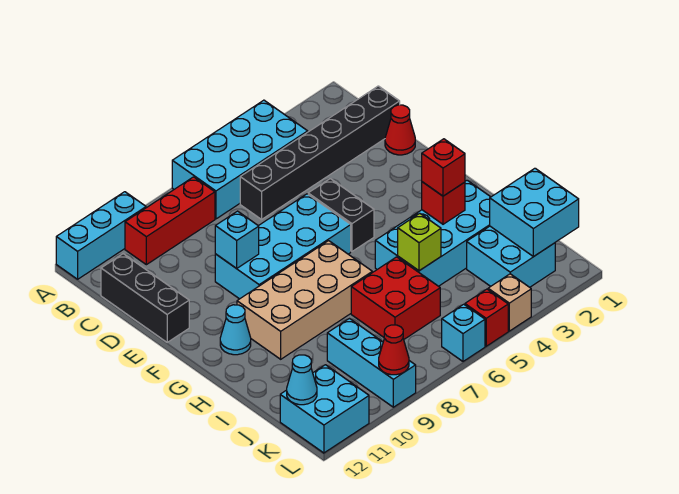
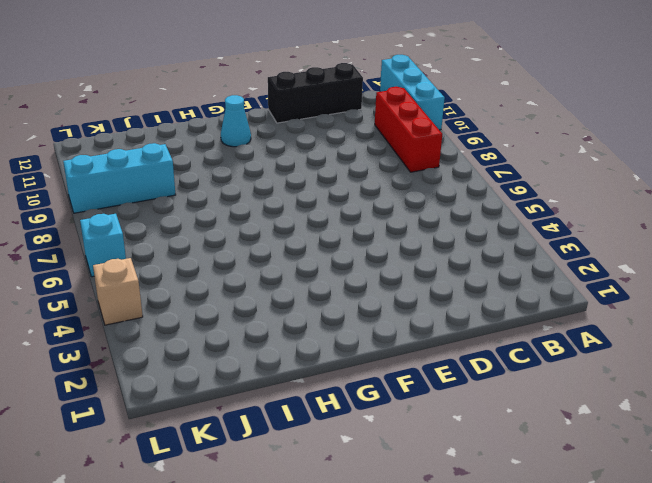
none -> cyan brick A4:B7 level 1
none -> black brick C1:C6 level 1
none -> red cone D1 level 1

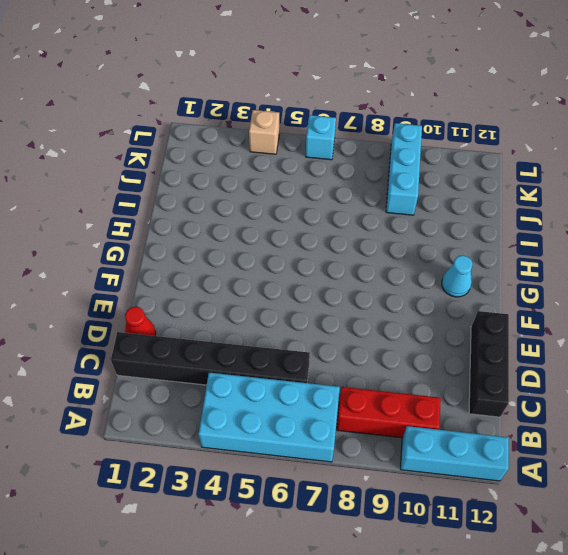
none -> black brick E5:F5 level 1
none -> cyan brick E6:F9 level 1
none -> tan brick G7:H10 level 1

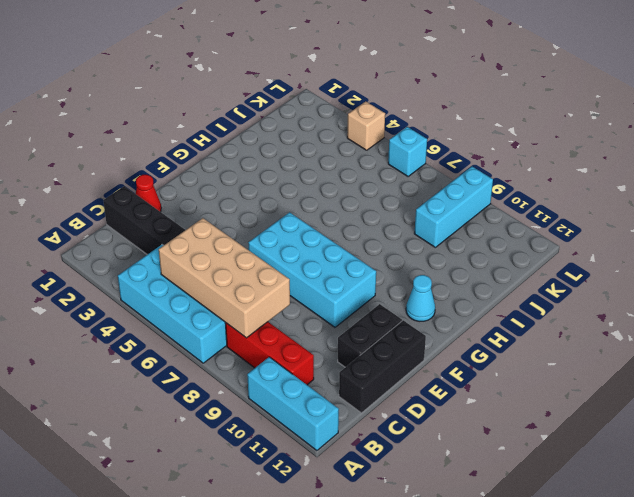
tan brick B5:C8 level 2 -> tan brick G7:H10 level 1
black brick D11:E11 level 1 -> black brick E5:F5 level 1
none -> cyan brick H2:I5 level 1
none -> red brick I6:J7 level 1
none -> cyan brick J2:K3 level 1

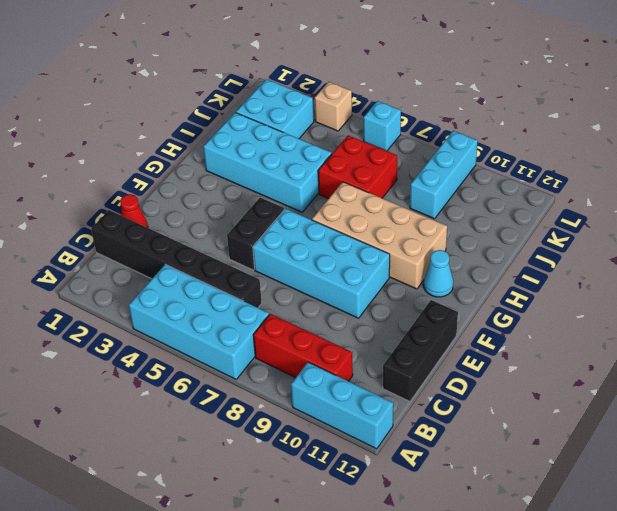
none -> cyan brick K11:L12 level 1
none -> red brick L5 level 1
none -> cyan brick E9 level 2

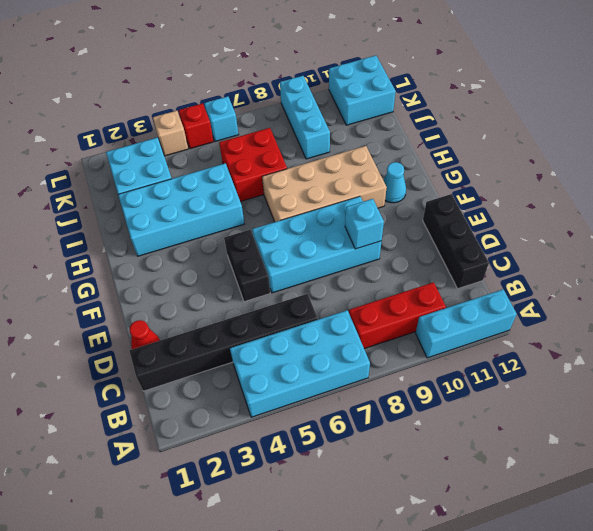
none -> red brick H3 level 2
none -> lime brick I5 level 2
none -> cyan brick J1:K2 level 2

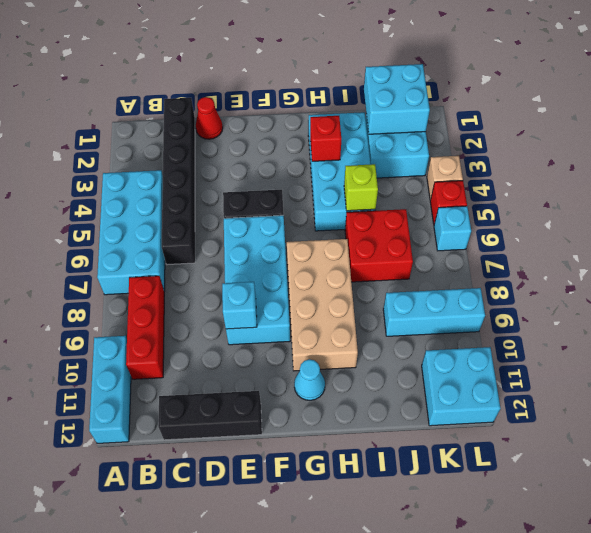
none -> cyan cone K12 level 2
none -> red cone L9 level 2
none -> red brick H3 level 3

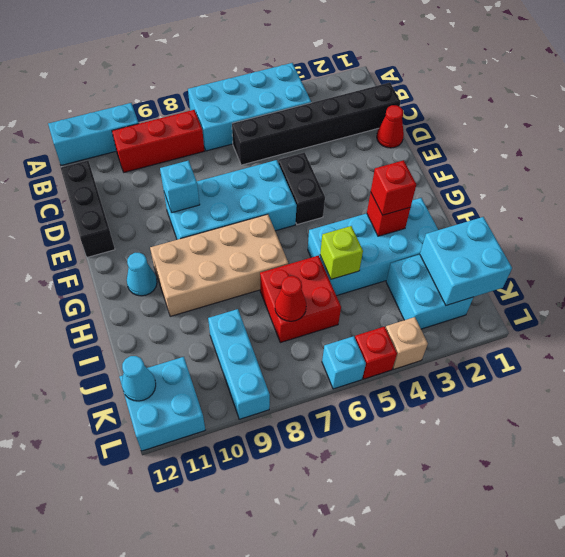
red cone J7 level 2 -> red cone L9 level 2

